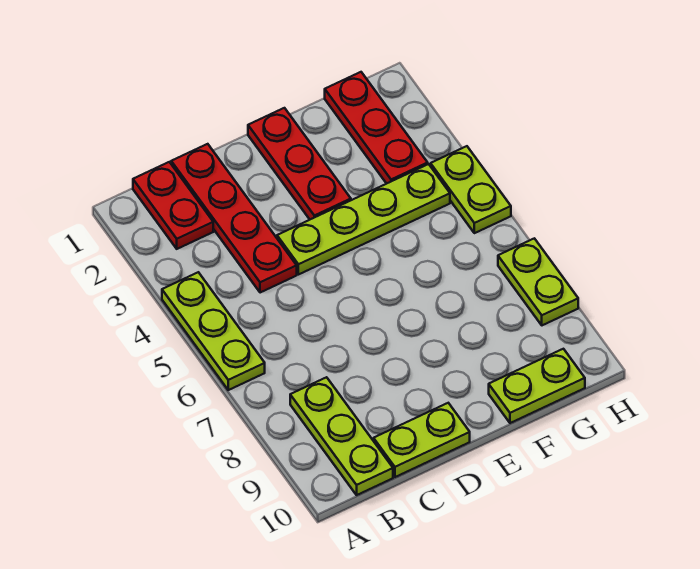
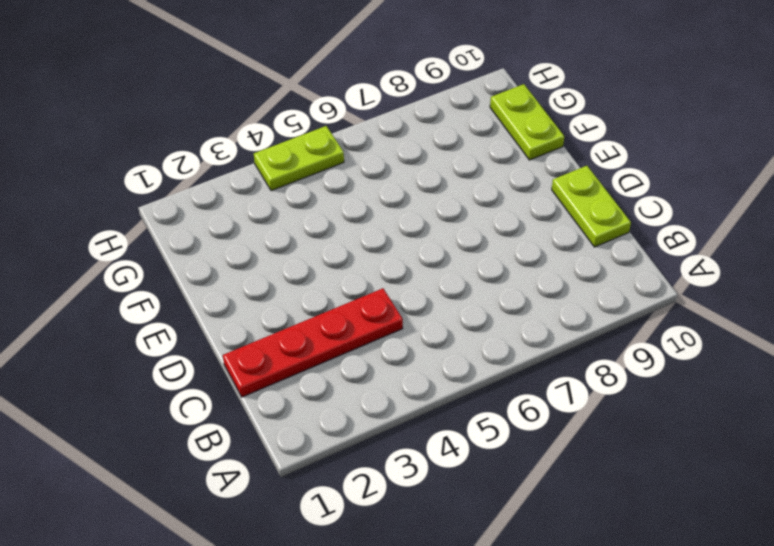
none -> lime plate A4:A6 level 1
none -> red plate B1:B2 level 1

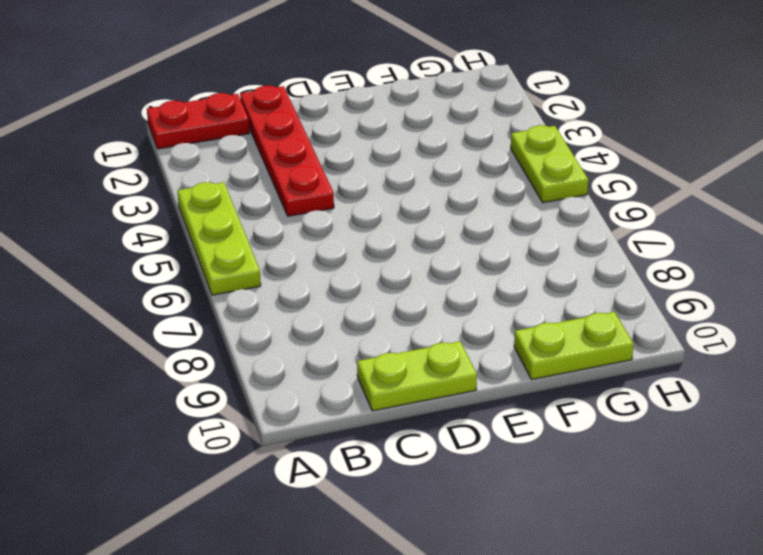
red plate A1:B1 level 1 -> red plate B1:B2 level 1
none -> lime plate B8:B10 level 1
none -> lime plate D4:G4 level 1

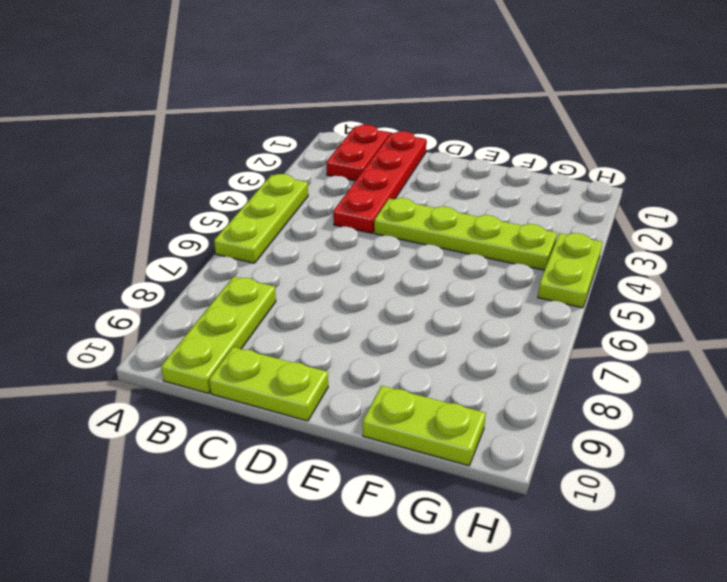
none -> red plate E1:E3 level 1
none -> red plate G1:G3 level 1

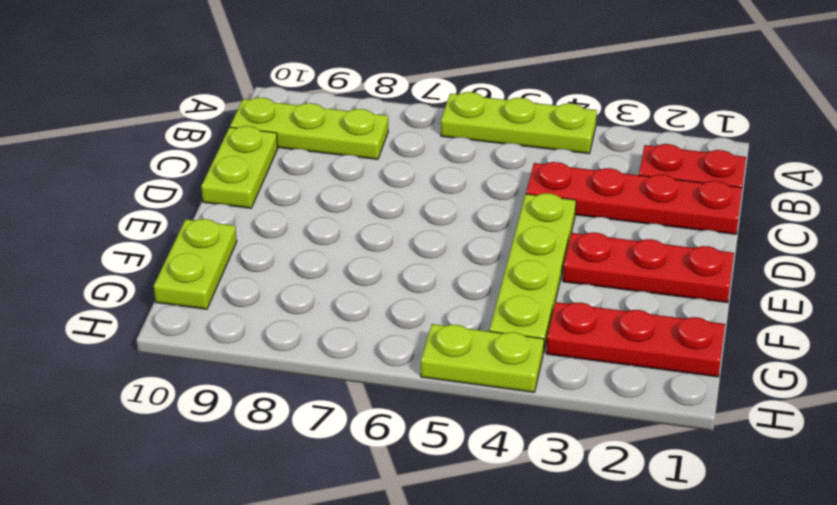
none -> lime plate H7:H8 level 1

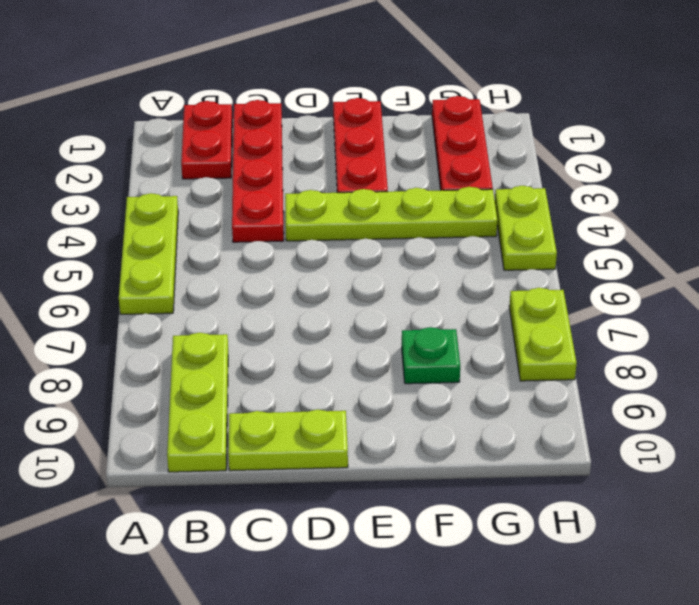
green plate F8 level 1 -> none
none -> lime plate F10:G10 level 1

